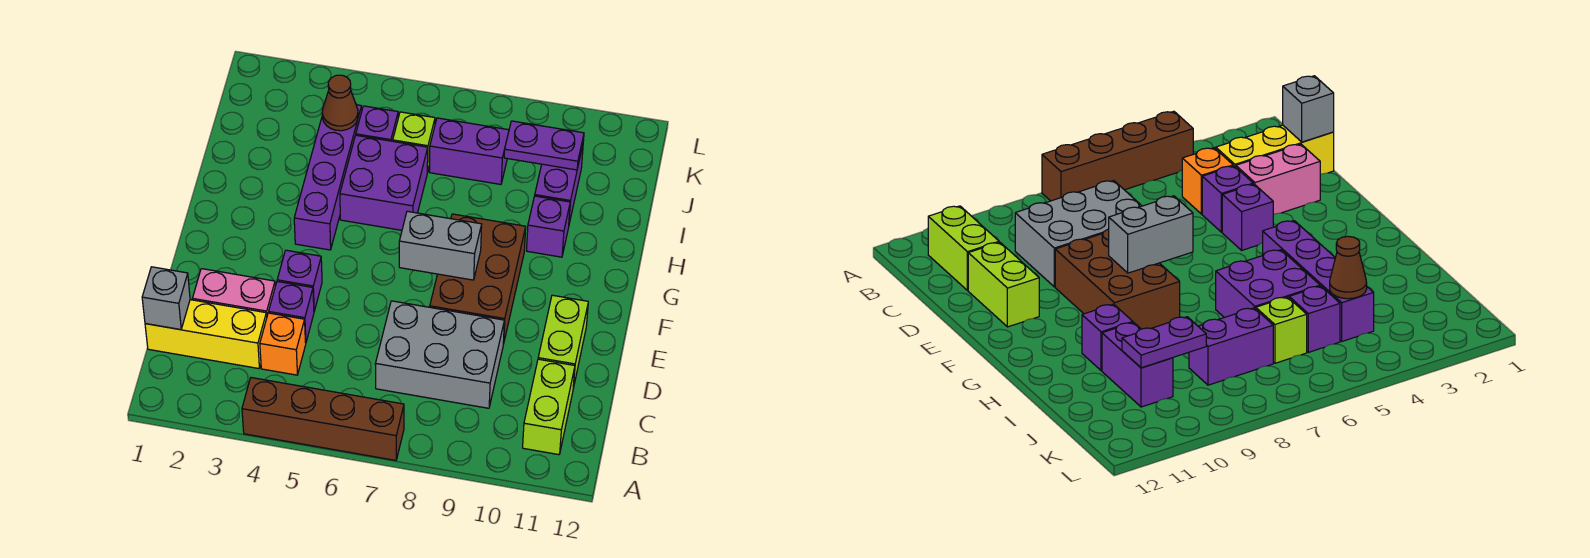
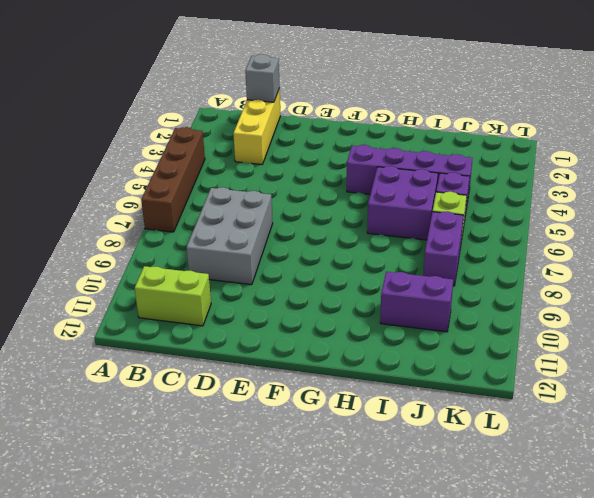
none -> orange brick C4 level 1
none -> pink brick D2:D3 level 1
none -> purple brick D4 level 1

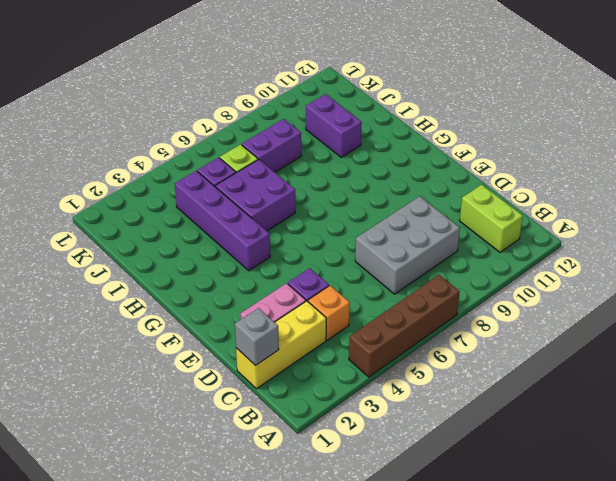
none -> lime brick D11:E11 level 1
none -> purple brick E4 level 1
none -> brown brick E8:G9 level 1

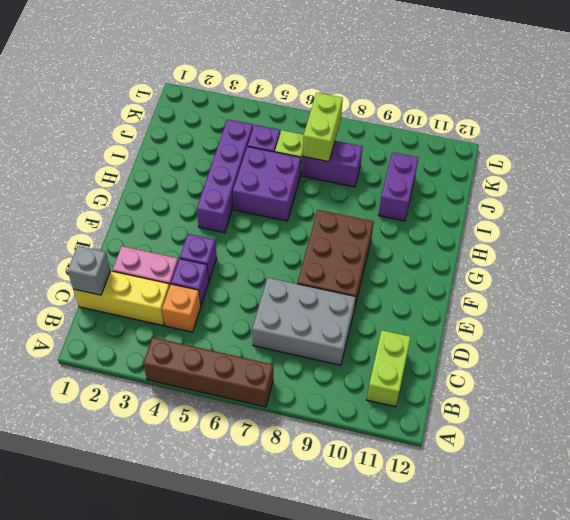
lime brick J7:K7 level 2 -> lime brick D11:E11 level 1
none -> purple brick H10 level 1
none -> grey brick F7:F8 level 2
none -> brown cone J4 level 2

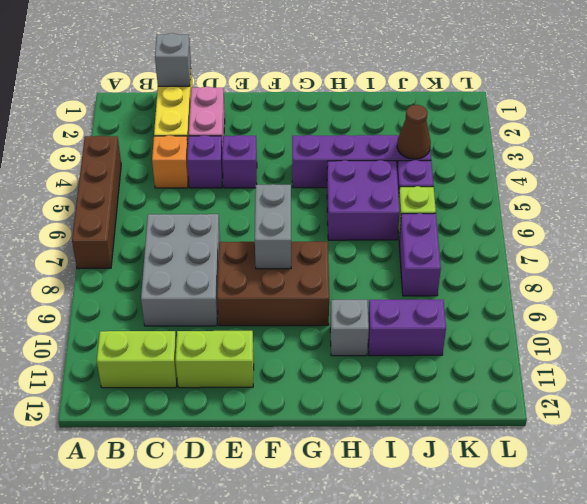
grey brick H10 level 1 -> purple brick H10 level 1
none -> purple plate J9:J10 level 2

